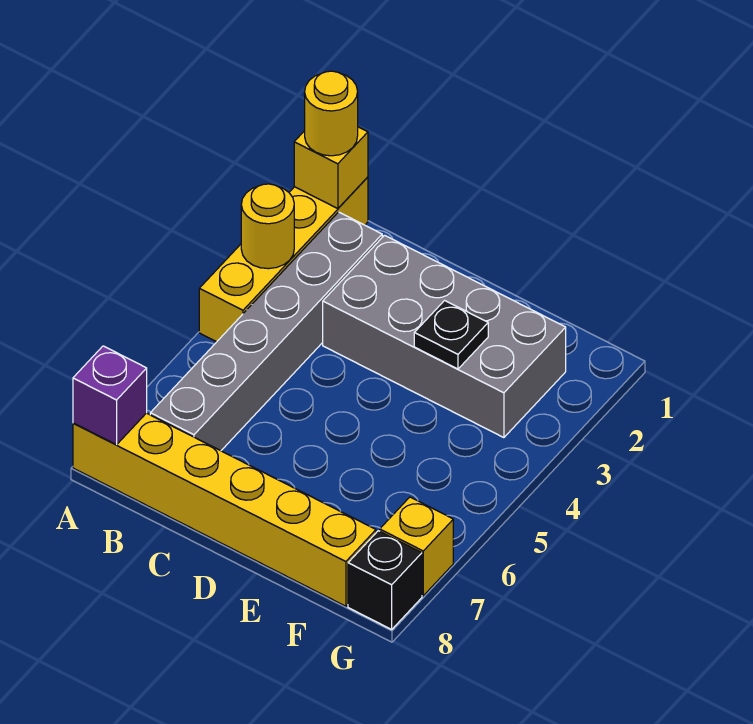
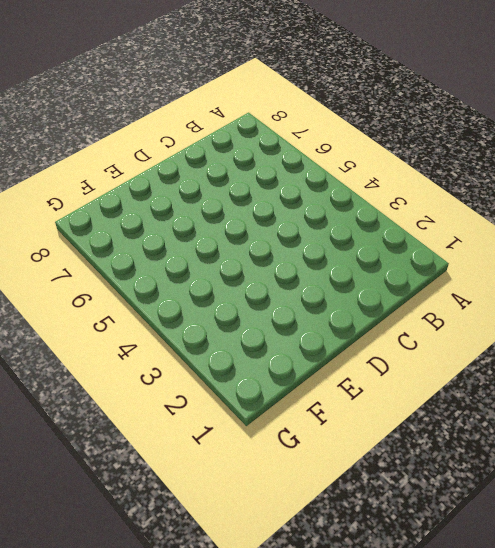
none -> yellow brick A1:A4 level 1
none -> yellow brick A8:F8 level 1

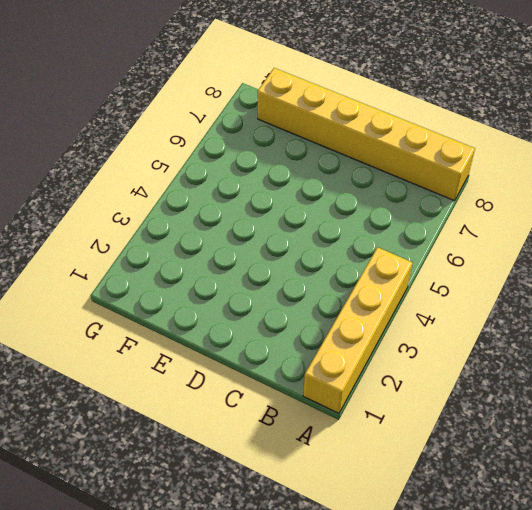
none -> grey brick B2:B7 level 1
none -> grey brick C2:F3 level 1

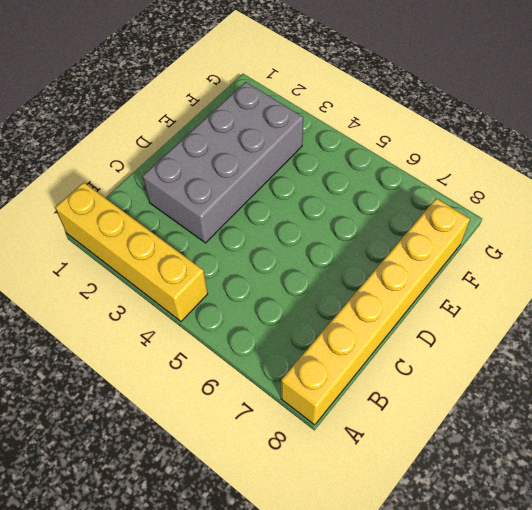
none -> grey brick B2:B7 level 1
none -> yellow brick G7 level 1

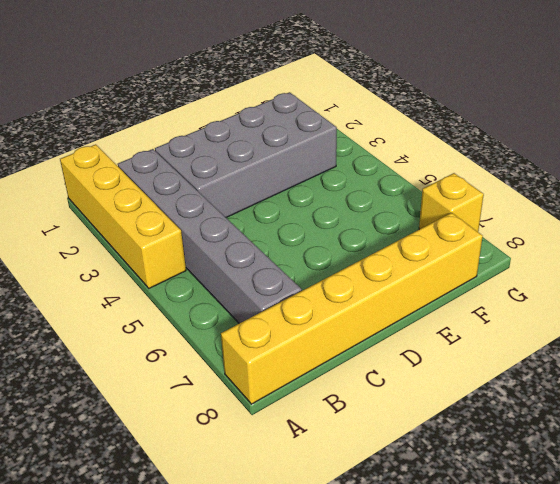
none -> black brick G8 level 1
none -> yellow brick A1 level 2

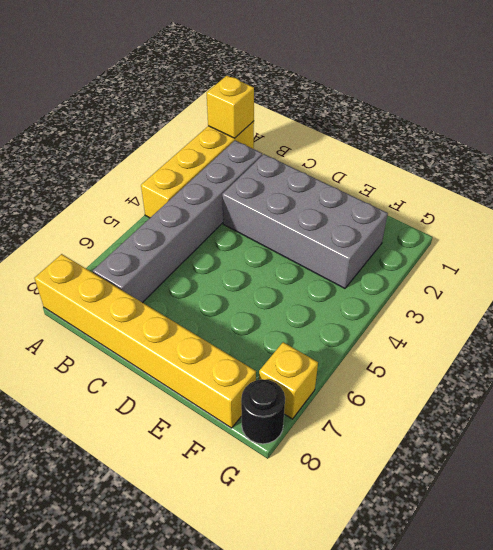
black round brick G8 level 1 -> black brick G8 level 1
none -> yellow round brick A3 level 2
none -> purple brick A8 level 2

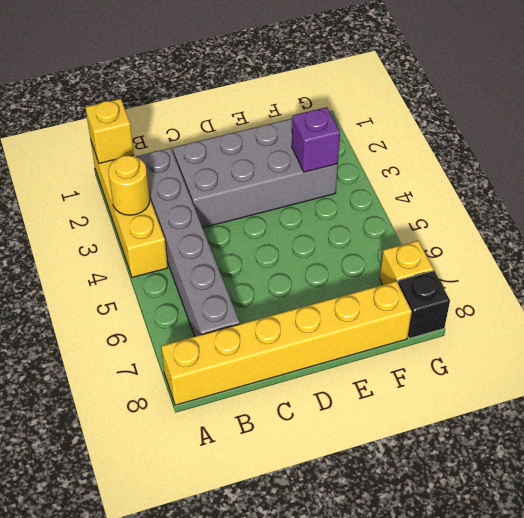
purple brick F3 level 2 -> purple brick A8 level 2
none -> black plate E3 level 2
none -> yellow round brick A1 level 3

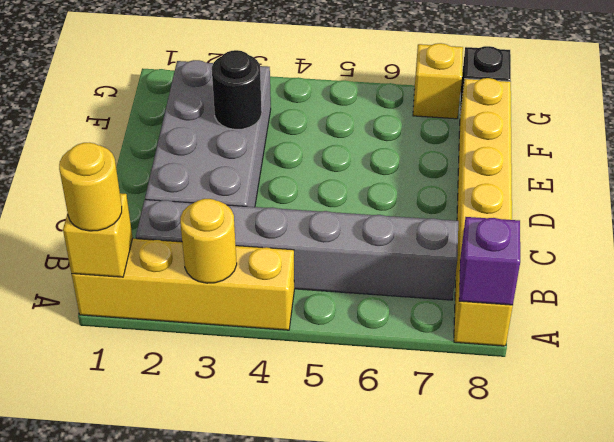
black round brick E3 level 2 -> black plate E3 level 2

